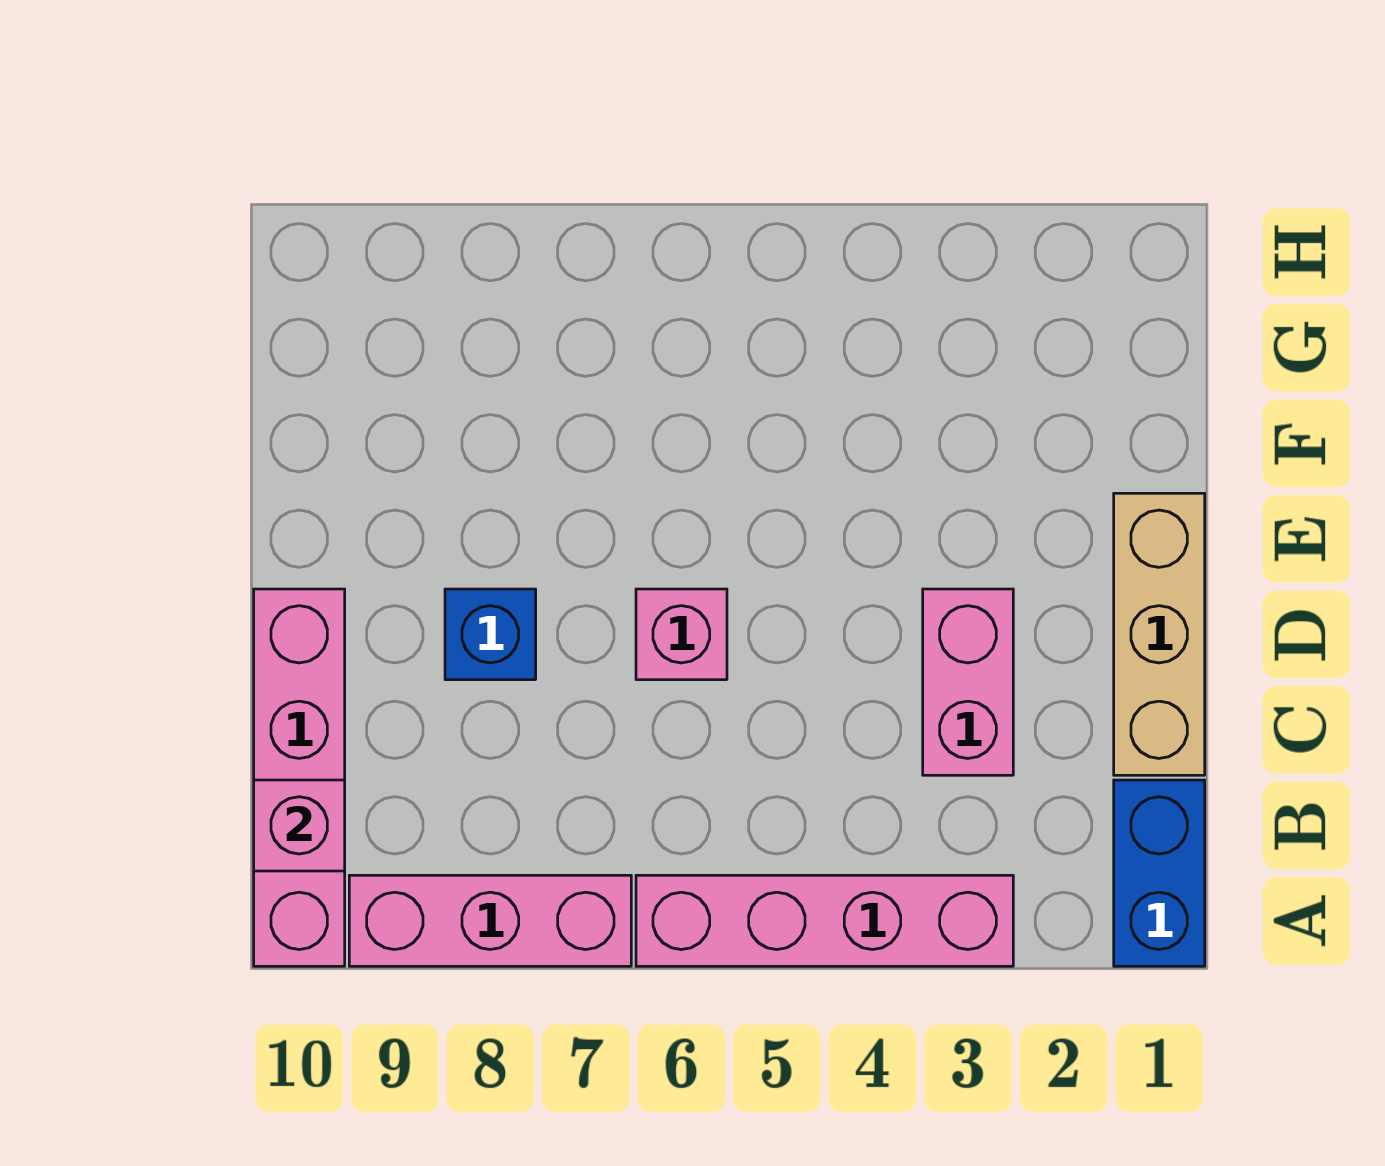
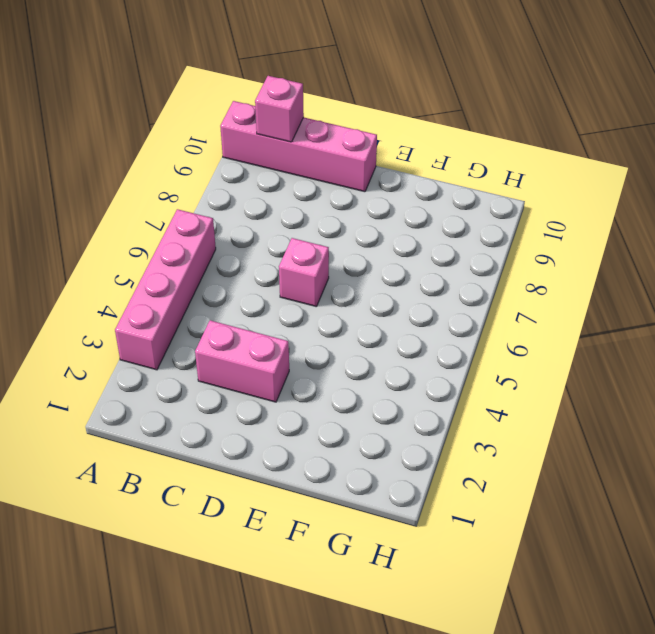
none -> blue brick A1:B1 level 1
none -> pink brick A7:A9 level 1

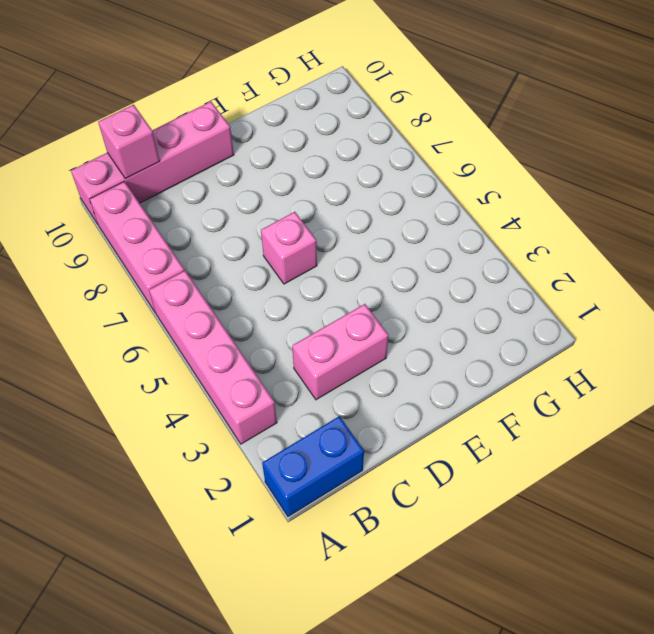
none -> tan brick C1:E1 level 1
none -> blue brick D8 level 1

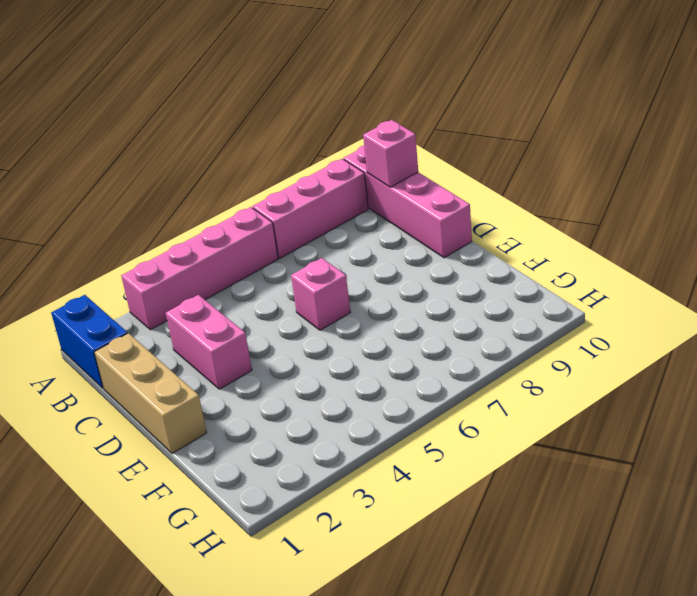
none -> blue brick D8 level 1

